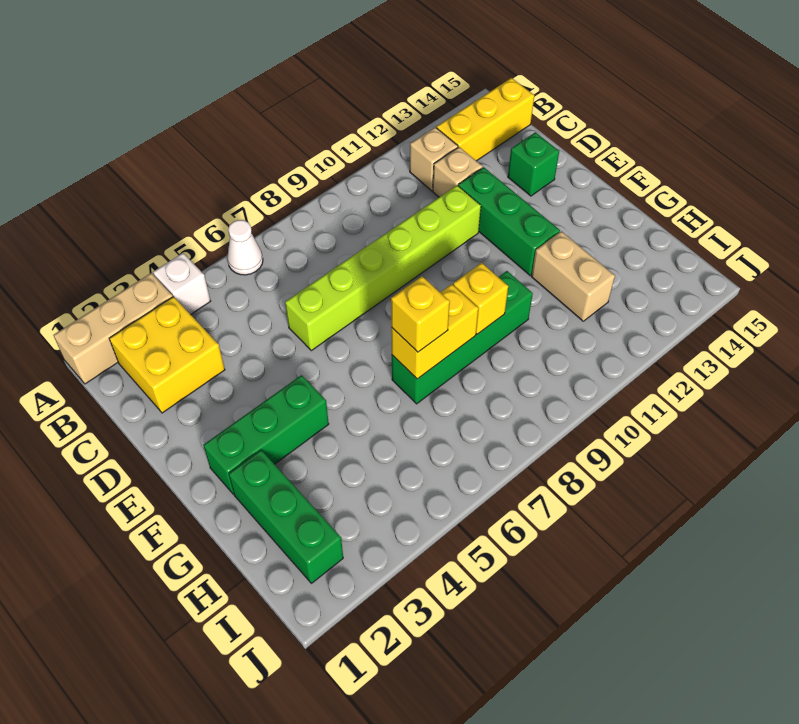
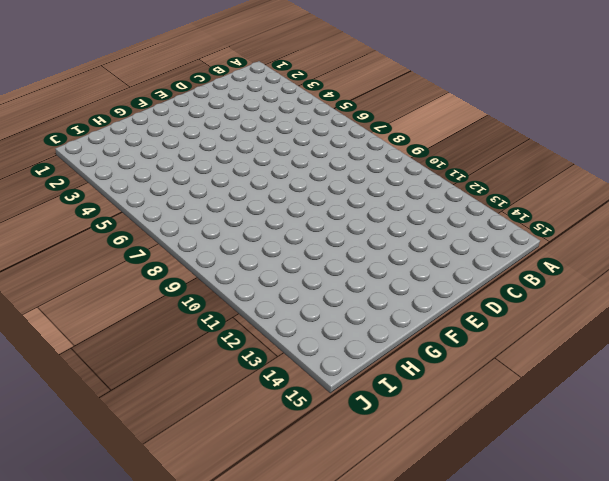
none -> tan brick A1:A3 level 1
none -> white brick A4 level 1
none -> white cone A6 level 1

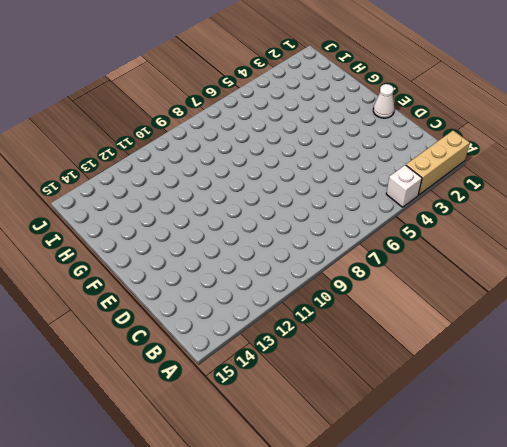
white cone E1 level 1 -> white cone A6 level 1
none -> yellow brick B2:C3 level 1
none -> tan brick B12 level 1
none -> yellow brick B13:B15 level 1

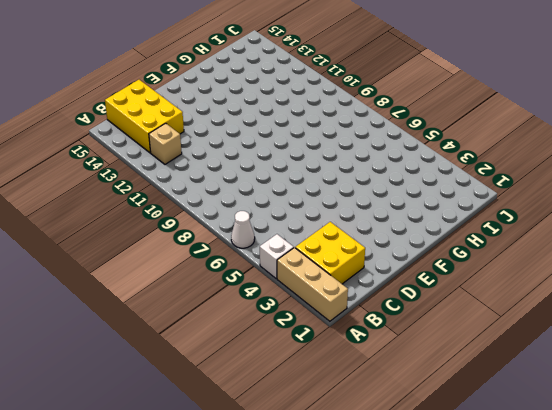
yellow brick B13:C15 level 1 -> yellow brick B13:B15 level 1
none -> tan brick C12 level 1
none -> lime brick D6:D11 level 1
none -> green brick D12:F12 level 1

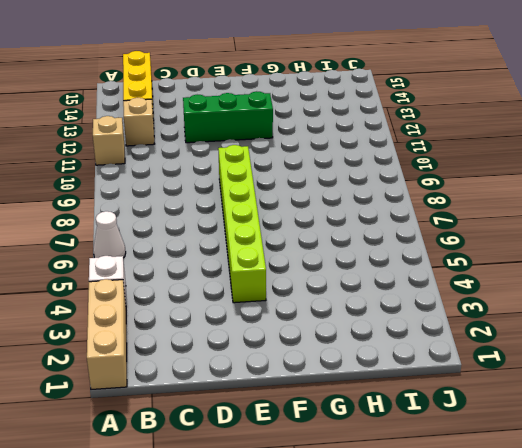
tan brick A11 level 1 -> tan brick C12 level 1
lime brick E4:E9 level 1 -> lime brick D6:D11 level 1
none -> yellow brick B2:C3 level 1
none -> green brick D14 level 1
none -> green brick F2:F4 level 1

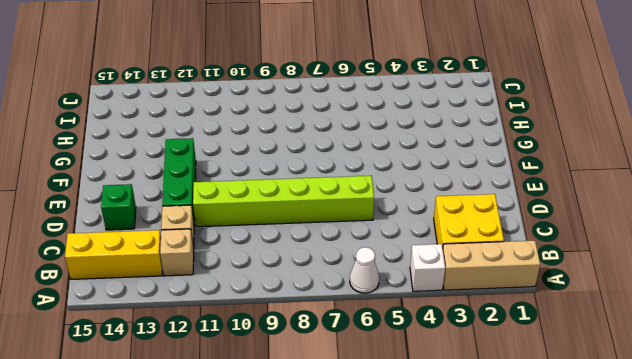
none -> green brick F2:F4 level 1
none -> green brick G2:I2 level 1
none -> green brick G7:G10 level 1

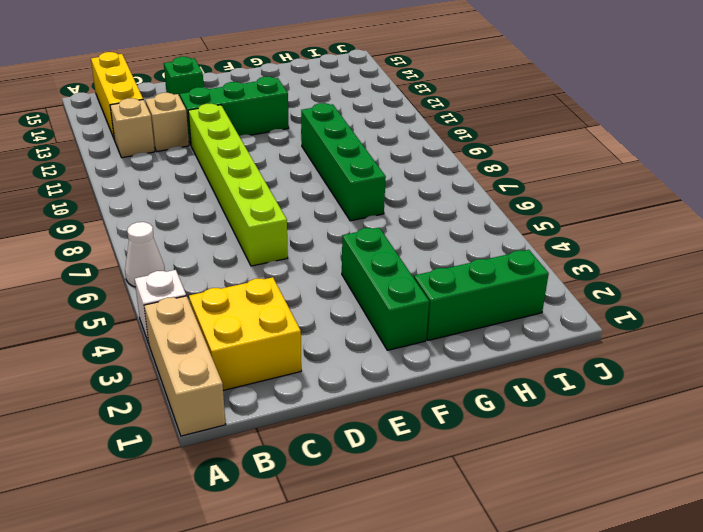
none -> tan brick G12:H12 level 1
none -> yellow brick G7:G8 level 2
none -> yellow brick G9 level 2

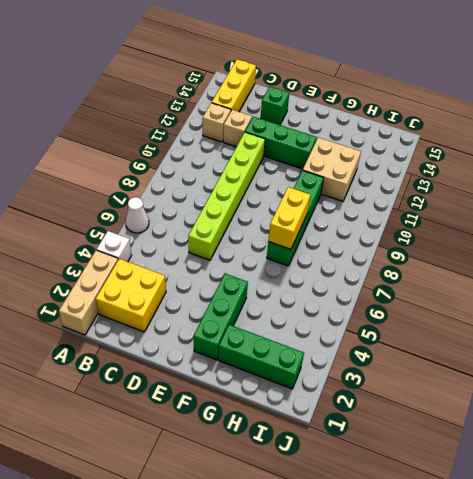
tan brick G11:H12 level 1 -> tan brick G12:H12 level 1
none -> yellow brick G9 level 2
none -> yellow brick G7 level 3

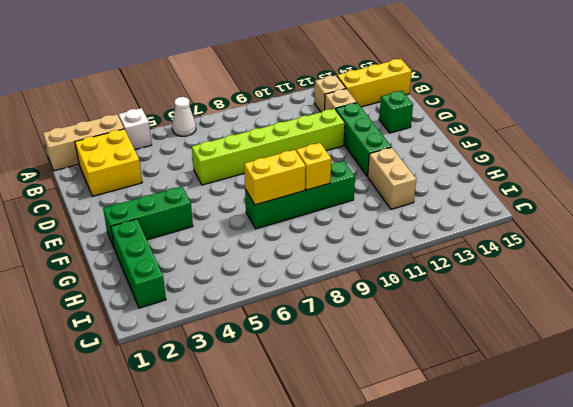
none -> yellow brick G7 level 3

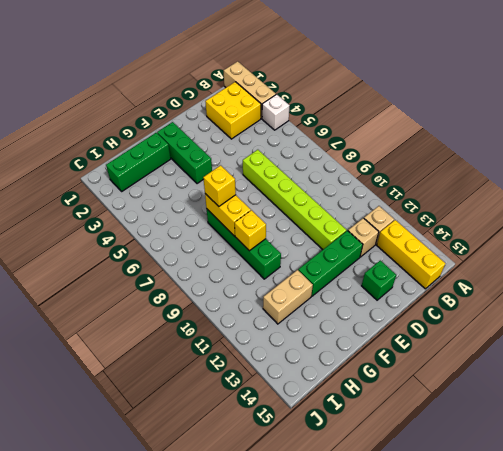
none -> white cone A6 level 1

